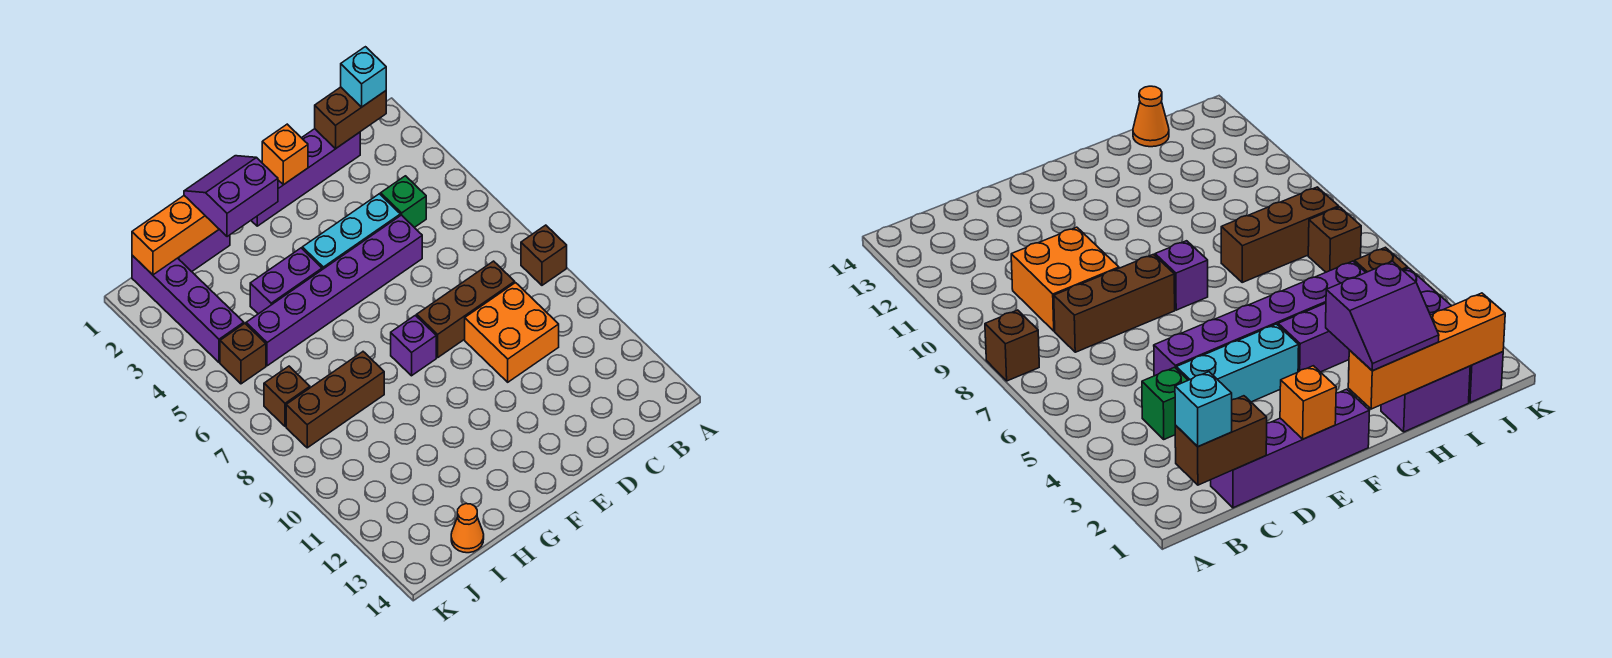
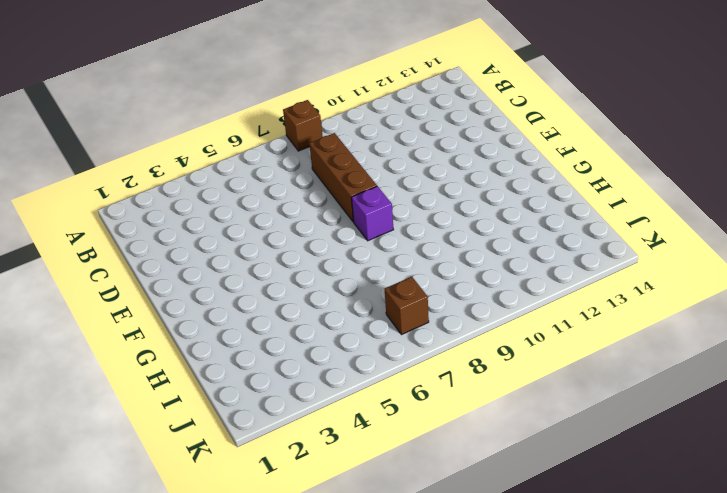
none -> purple brick C1:F1 level 1
none -> green brick C4 level 1
none -> orange brick C9:D10 level 1

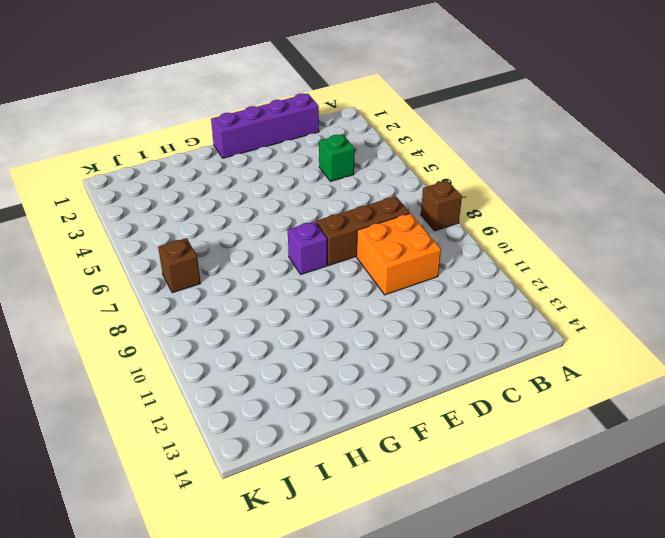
none -> cyan brick D4:F4 level 1
none -> purple brick D5:I5 level 1
none -> purple brick G4:H4 level 1

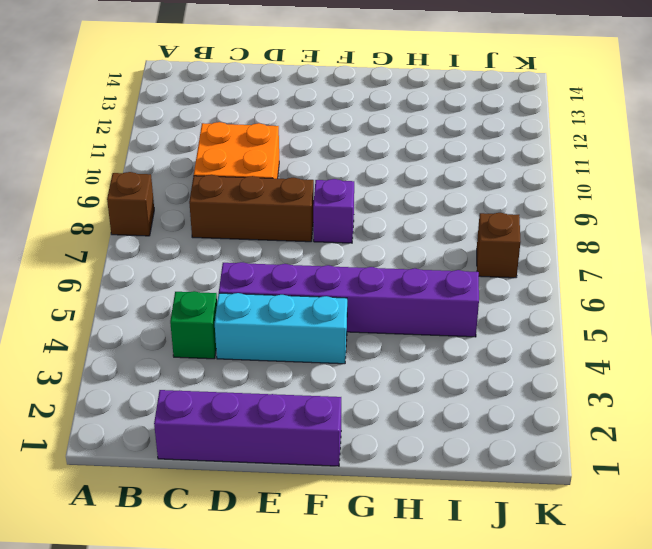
none -> purple brick G4:H4 level 1
none -> purple brick H1:I1 level 1
none -> brown brick H8:J8 level 1

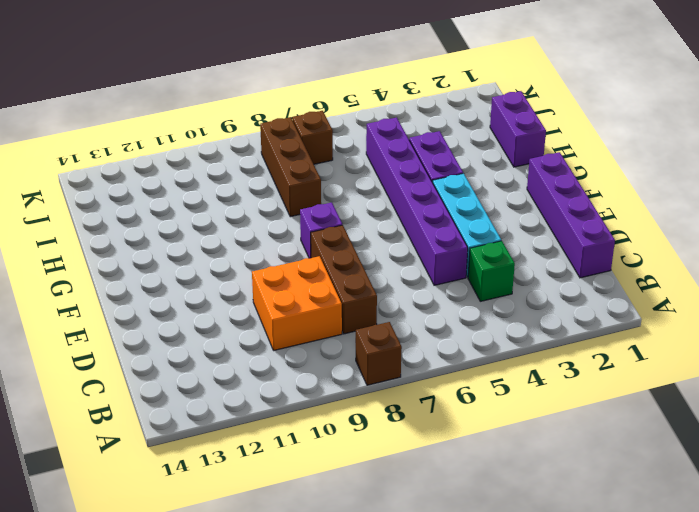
none -> orange cone I14 level 1
none -> purple brick J1:J4 level 1
none -> brown brick J5 level 1

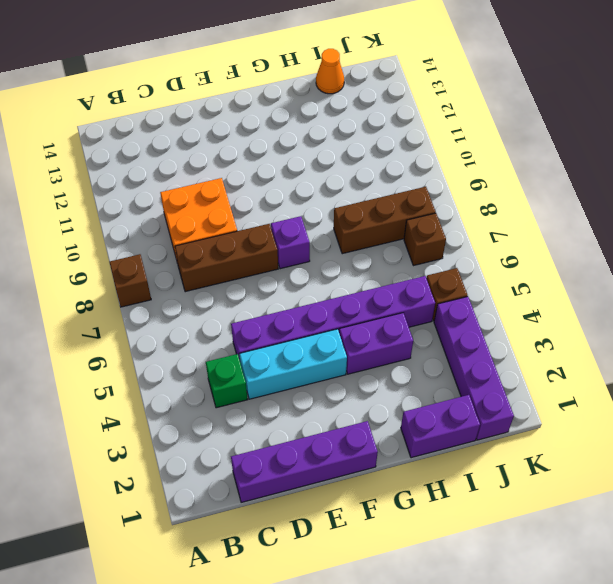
none -> brown brick B1:C1 level 2
none -> orange brick E1 level 2
none -> orange brick G1:J1 level 2

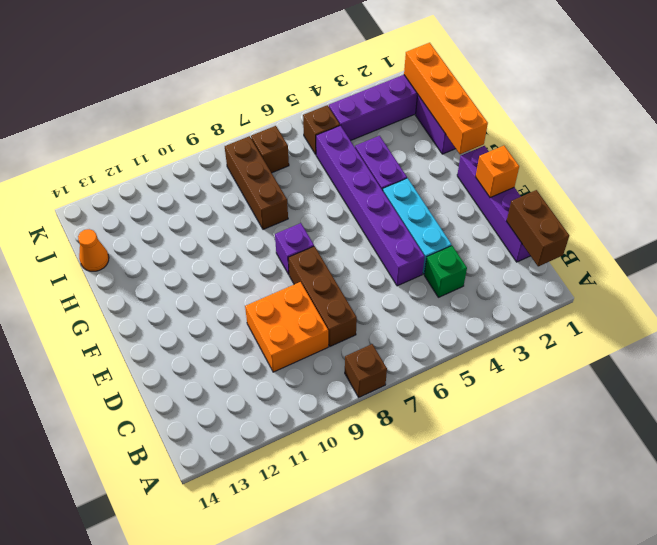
none -> cyan brick B1 level 3
none -> purple slope G1:H2 level 3 top 2

